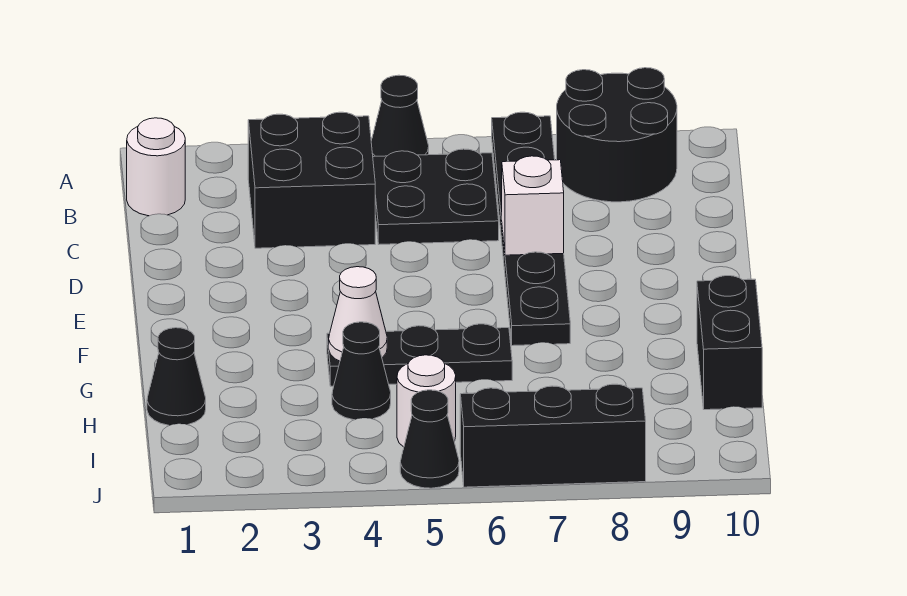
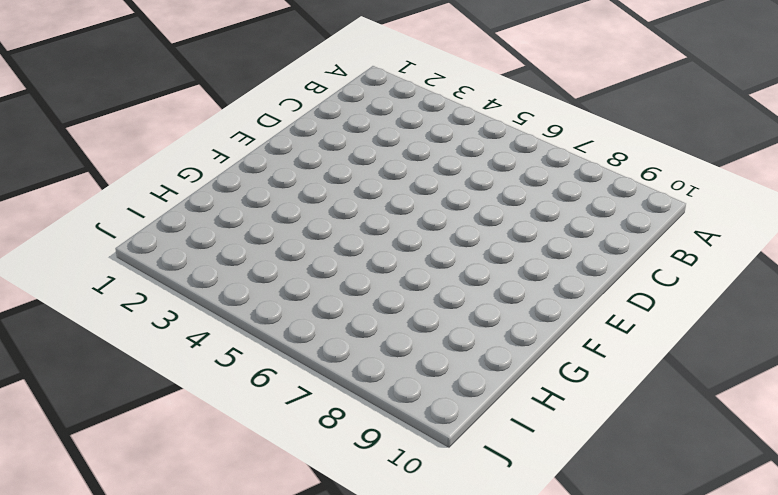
none -> black cone A5 level 1
none -> black plate A7:F7 level 1
none -> black round brick A8:B9 level 1

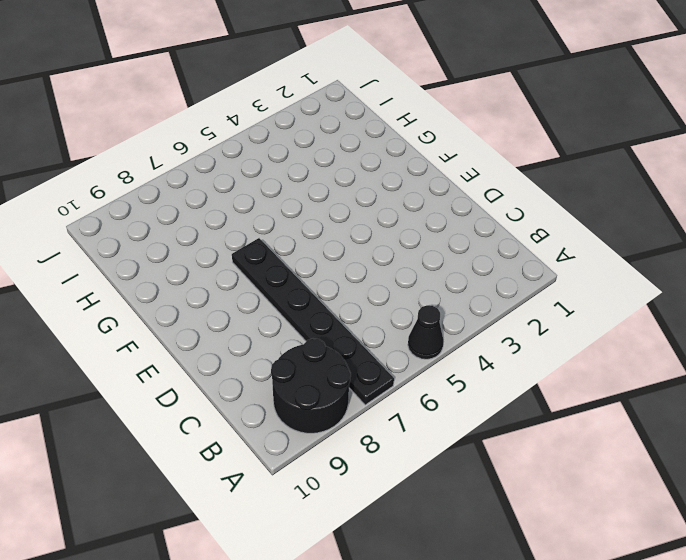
none -> white round brick B1 level 1
none -> black brick B3:C4 level 1
none -> black plate B5:C6 level 1

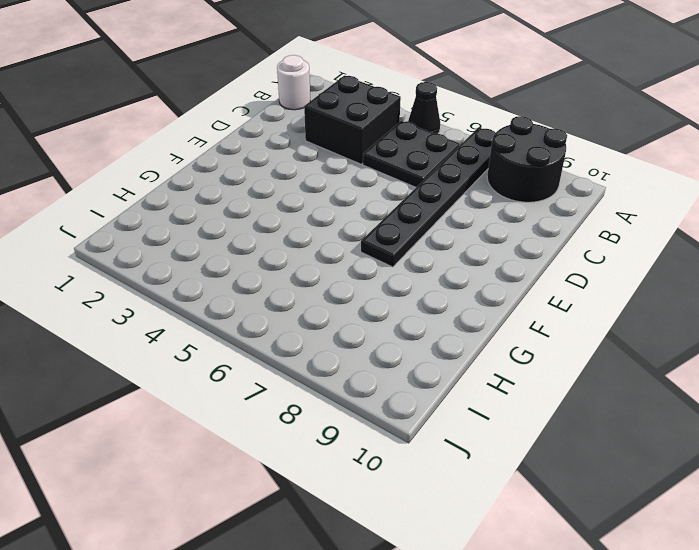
none -> black plate G4:G6 level 1
none -> black brick G10:H10 level 1
none -> black cone H1 level 1

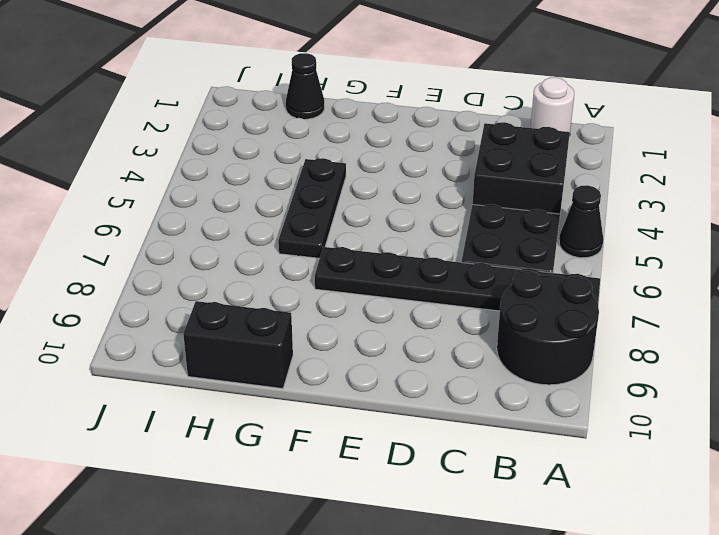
none -> black cone H4 level 1
none -> white round brick I5 level 1
none -> black cone J5 level 1

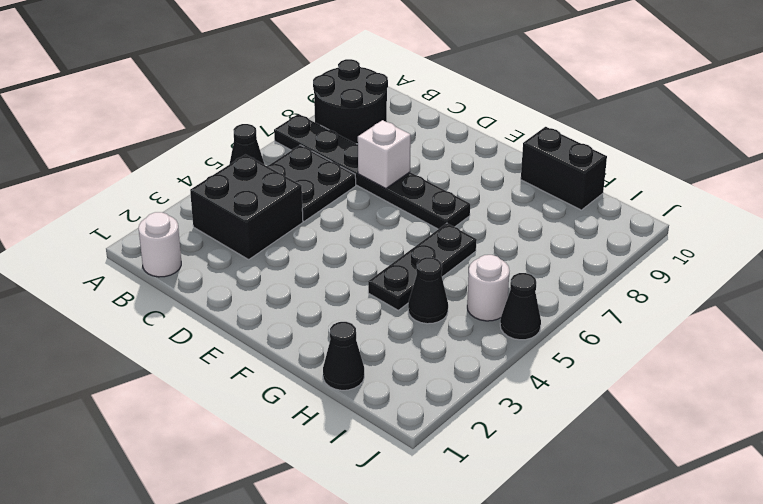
none -> black brick J6:J8 level 1
none -> white cone G4 level 2

